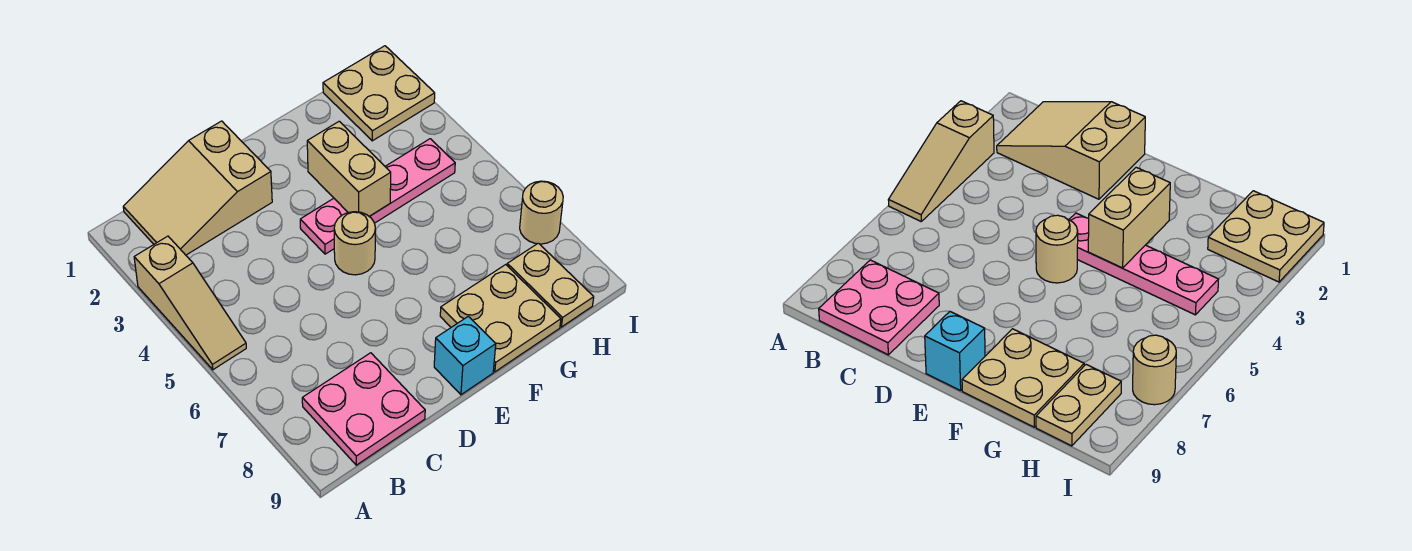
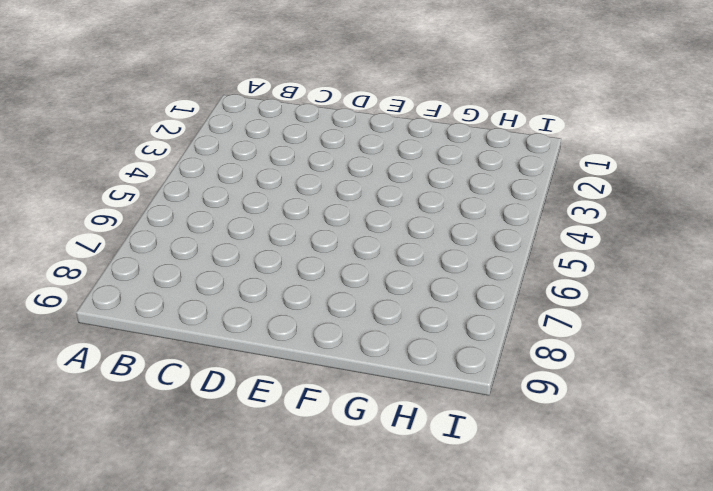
none -> tan slope A3:A5 level 1 top 3
none -> tan slope B1:D2 level 1 top D

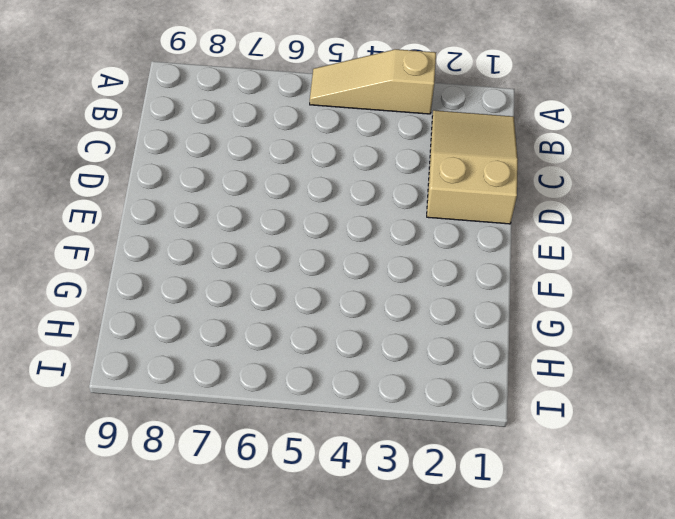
none -> pink plate B8:C9 level 1
none -> pink plate E4:H4 level 1

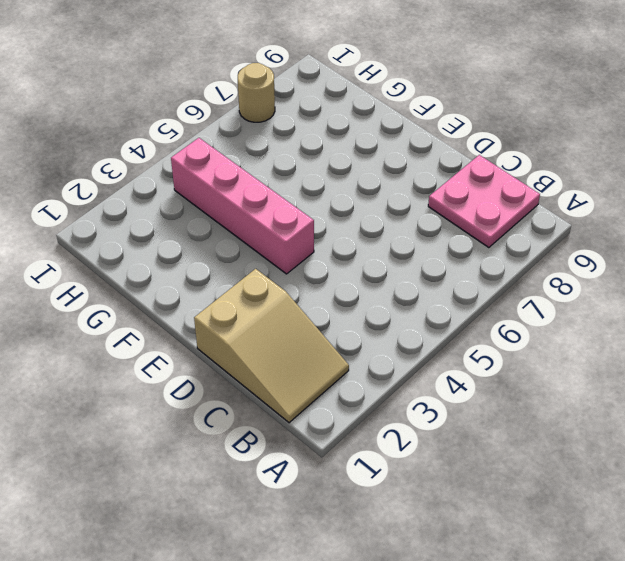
pink brick E4:H4 level 1 -> pink plate E4:H4 level 1
none -> tan slope A3:A5 level 1 top 3
none -> tan round brick E5 level 1

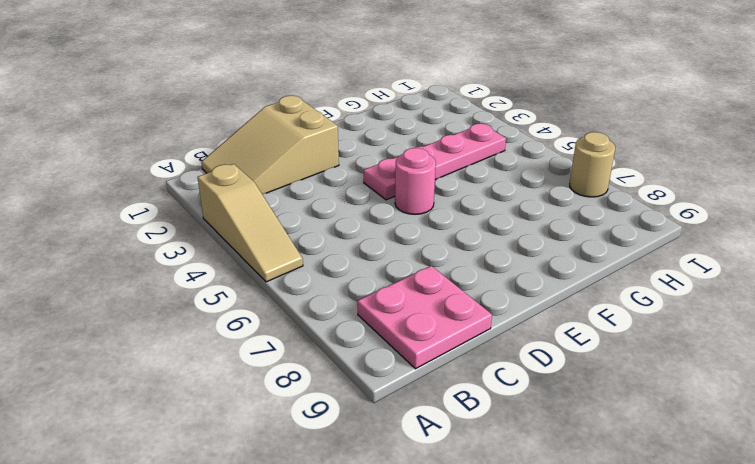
pink round brick E5 level 1 -> tan round brick E5 level 1
none -> cyan brick E9 level 1
none -> tan plate F8:G9 level 1

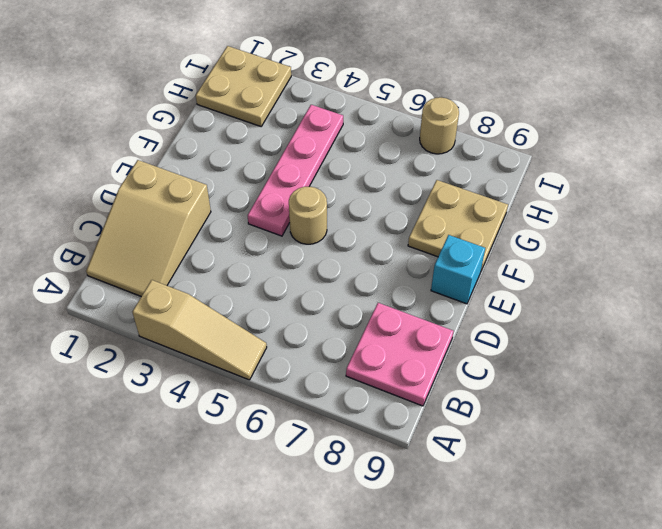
none -> tan plate H8:H9 level 1
none -> tan brick F3:F4 level 2

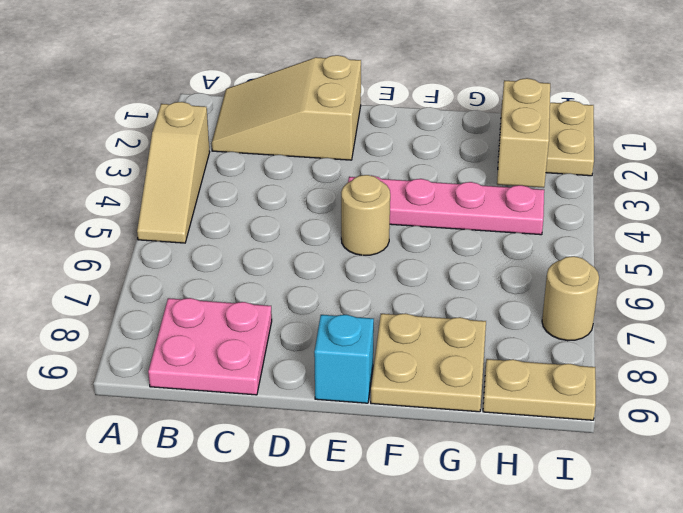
tan brick H2:H3 level 2 -> tan brick F3:F4 level 2
tan plate H9:I9 level 1 -> tan plate H8:H9 level 1

